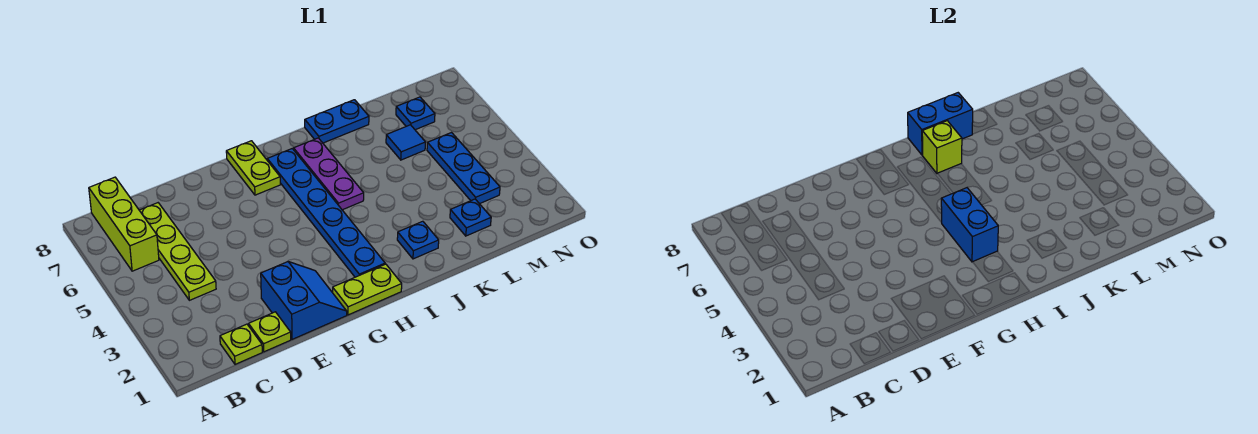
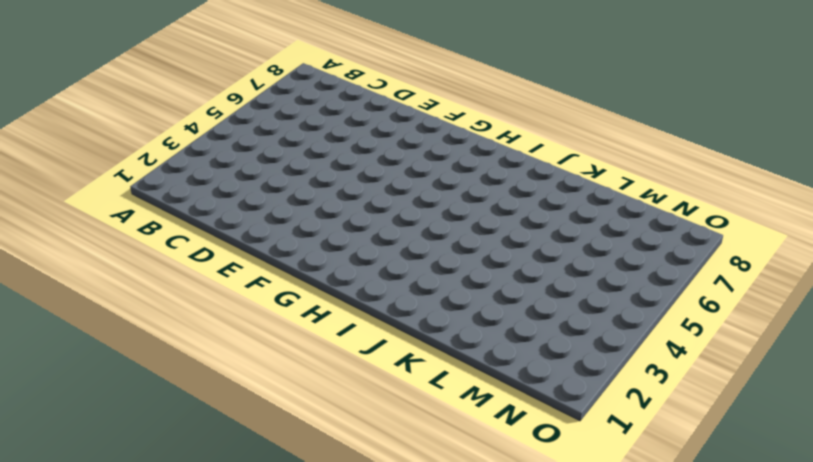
none -> lime brick B6:B8 level 1
none -> lime plate C1 level 1
none -> lime plate C4:C7 level 1

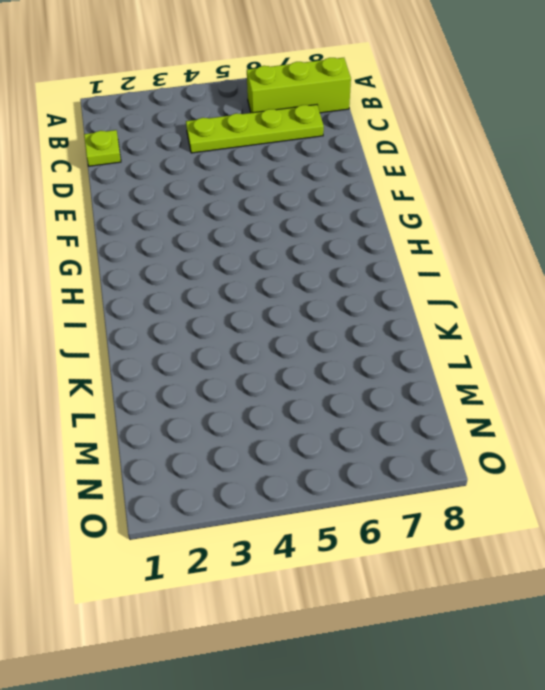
none -> lime plate D1 level 1
none -> blue slope E1:F2 level 1 top E
none -> lime plate G1:H1 level 1

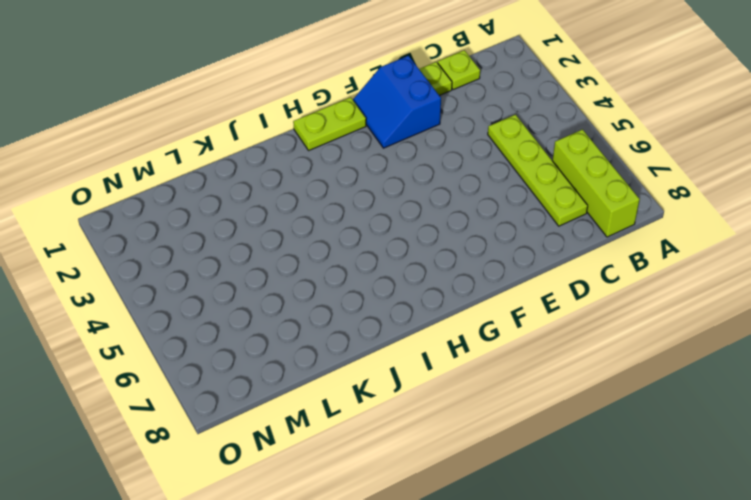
none -> lime plate G7:G8 level 1
none -> blue plate H2:H7 level 1
none -> purple plate I5:I7 level 1

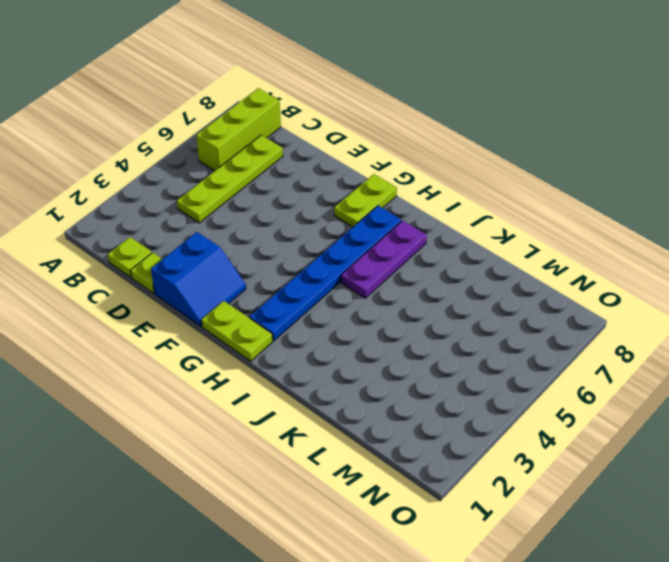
none -> blue plate J2 level 1
none -> blue plate J8:K8 level 1
none -> blue plate L2 level 1

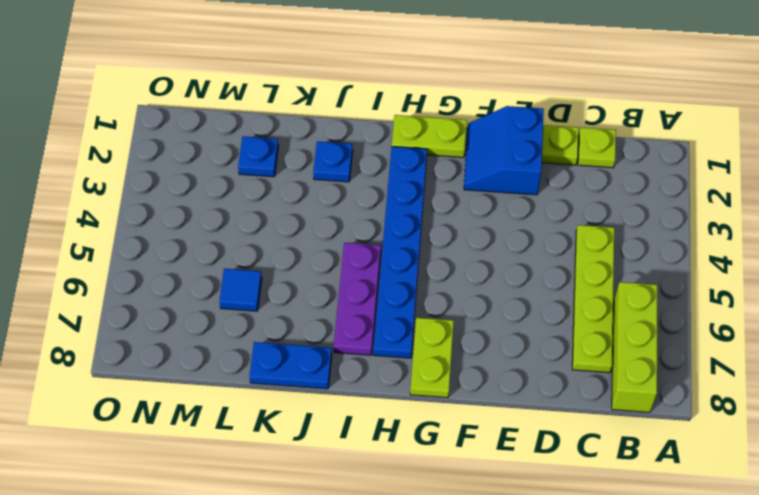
none -> blue plate M3:M5 level 1
none -> blue plate M7 level 1
none -> blue brick H3:H4 level 2

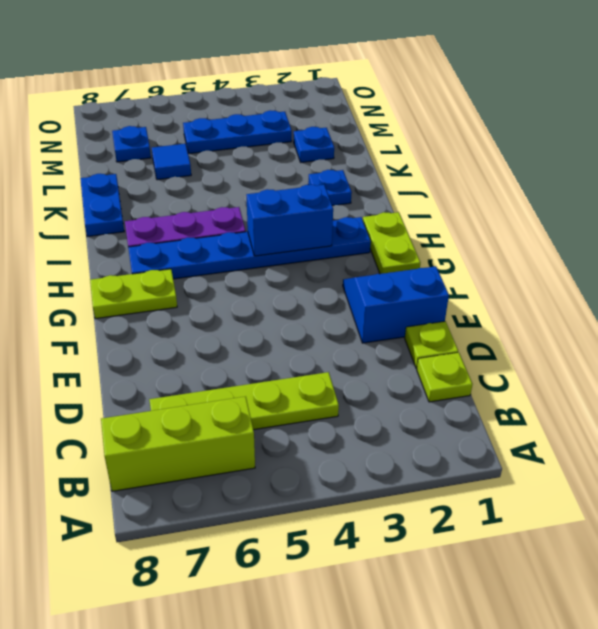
none -> lime brick I7 level 2
none -> blue brick I8:J8 level 2

